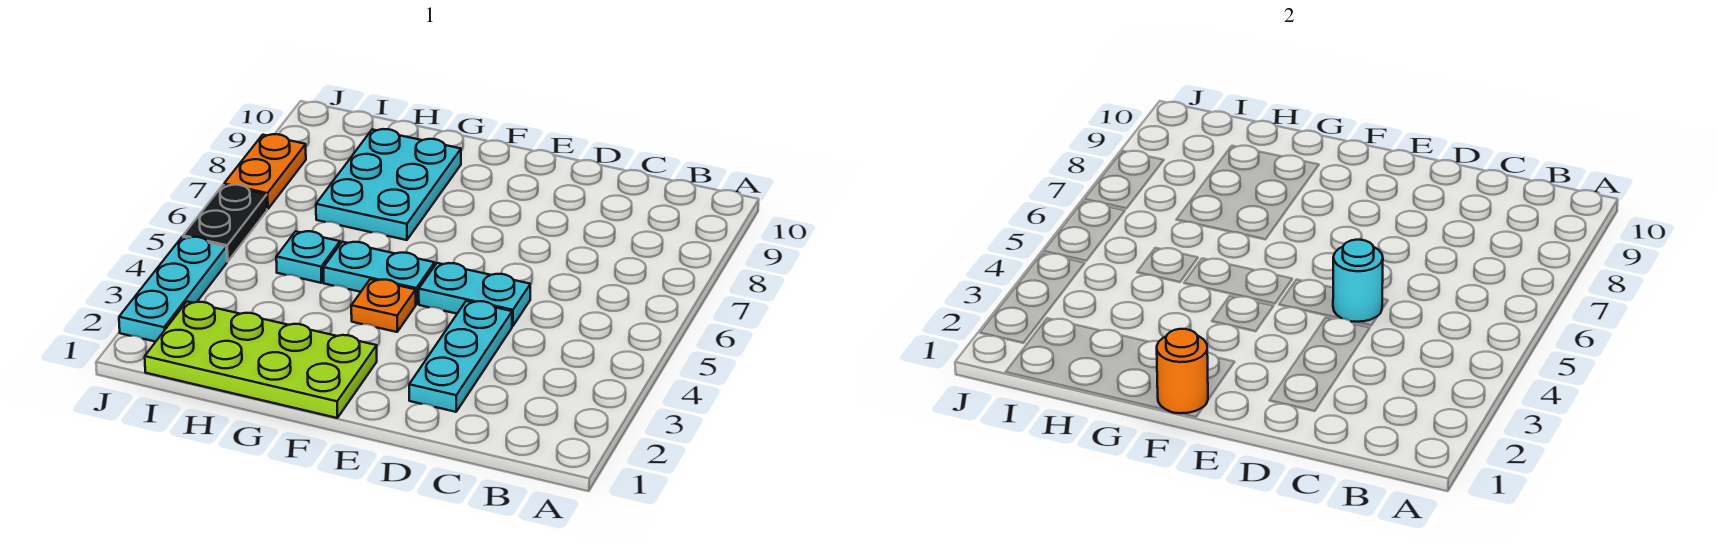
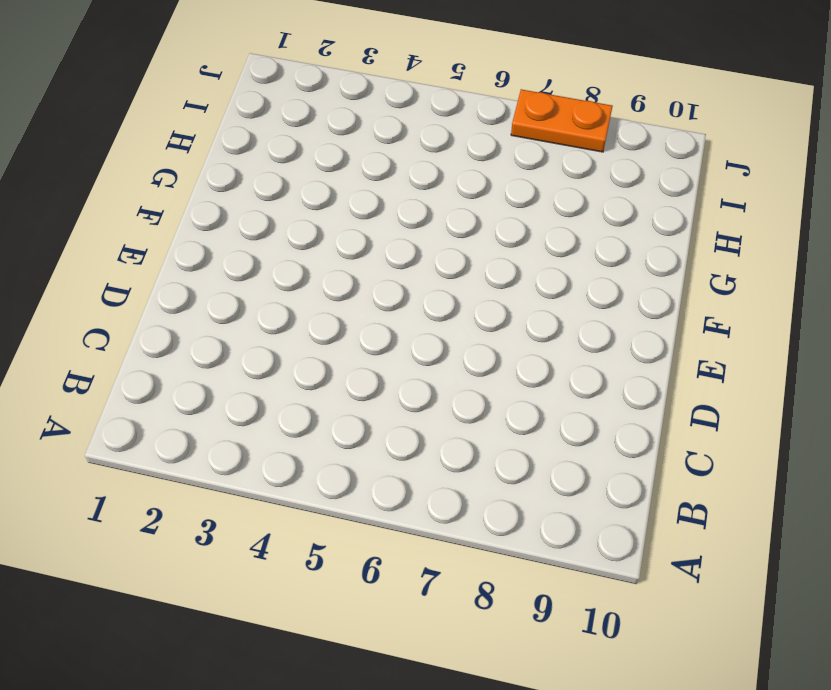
none -> cyan plate D2:D4 level 1
none -> cyan plate D5:E5 level 1
none -> lime plate F1:I2 level 1

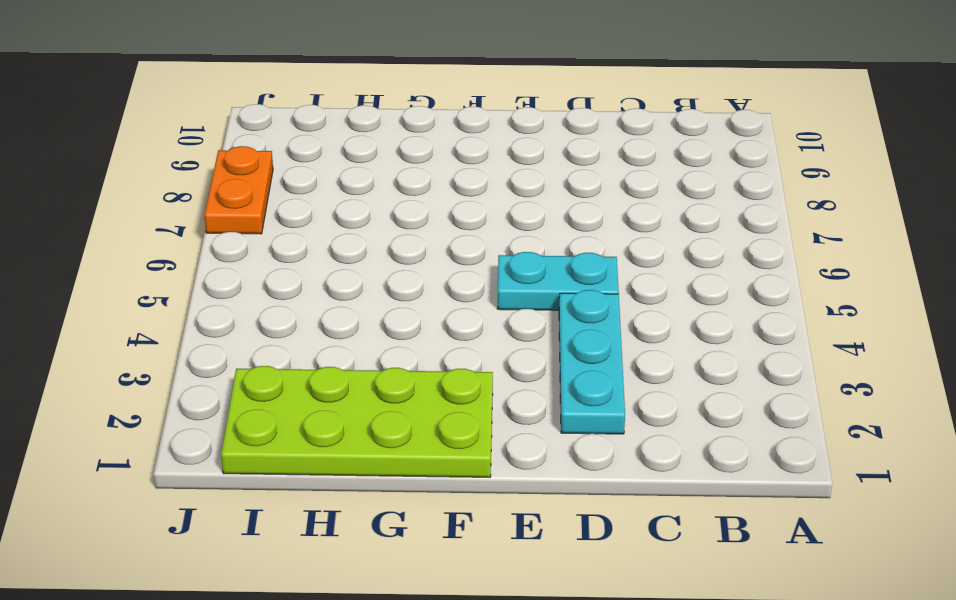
none -> orange plate F4 level 1
none -> cyan plate F5:G5 level 1
none -> cyan plate G7:H9 level 1

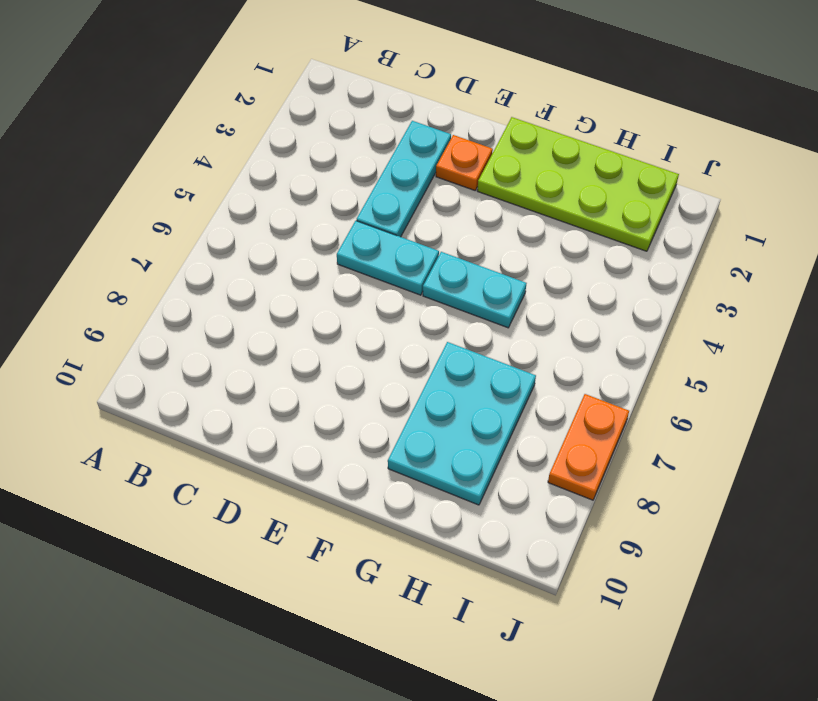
orange plate E2 level 1 -> orange plate F4 level 1
none -> cyan plate H5 level 1
none -> cyan plate J2:J4 level 1
none -> black plate J5:J6 level 1

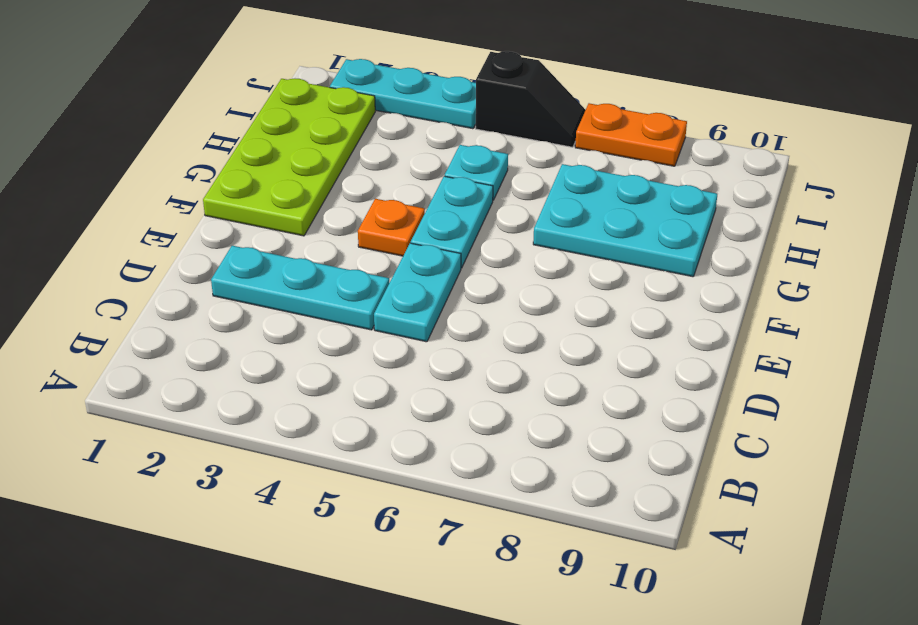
black slope J5:J6 level 1 top 5 -> black plate J5:J6 level 1
none -> cyan round brick D5 level 2
none -> orange round brick F1 level 2

